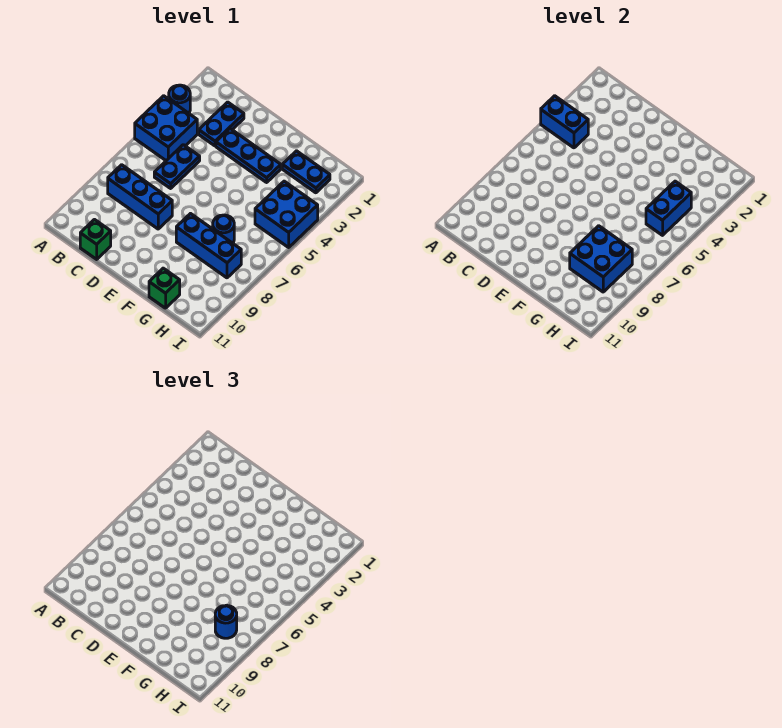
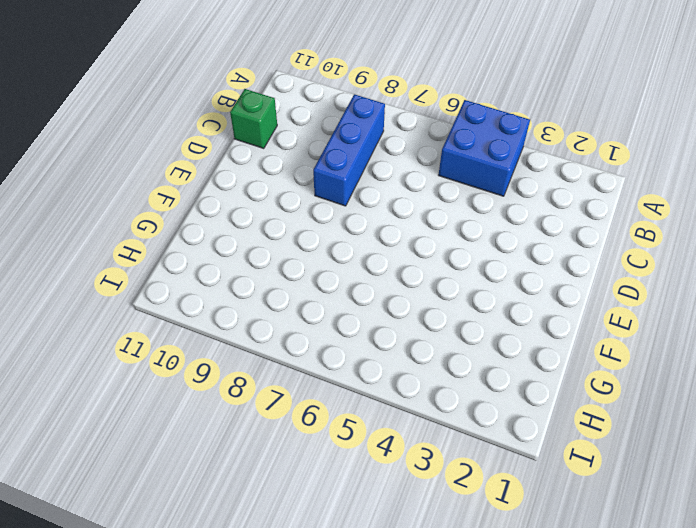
none -> blue round brick A3 level 1
none -> blue plate C2:C3 level 1
none -> blue plate C5:C6 level 1

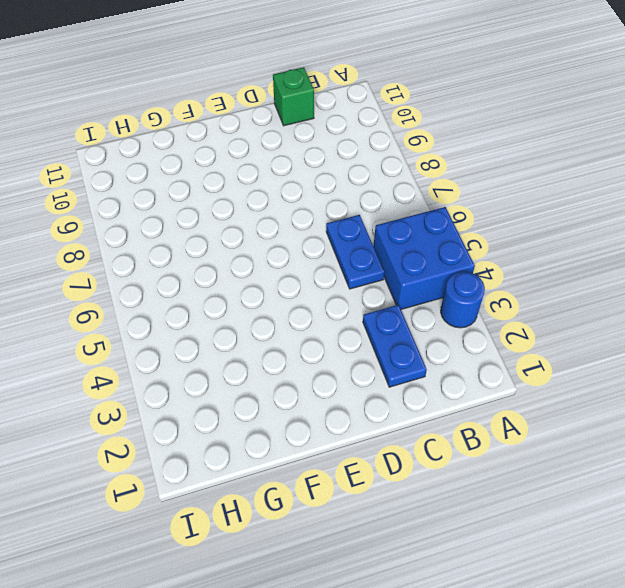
none -> blue brick B8:D8 level 1
none -> blue plate D3:F3 level 1
none -> blue brick F8:H8 level 1

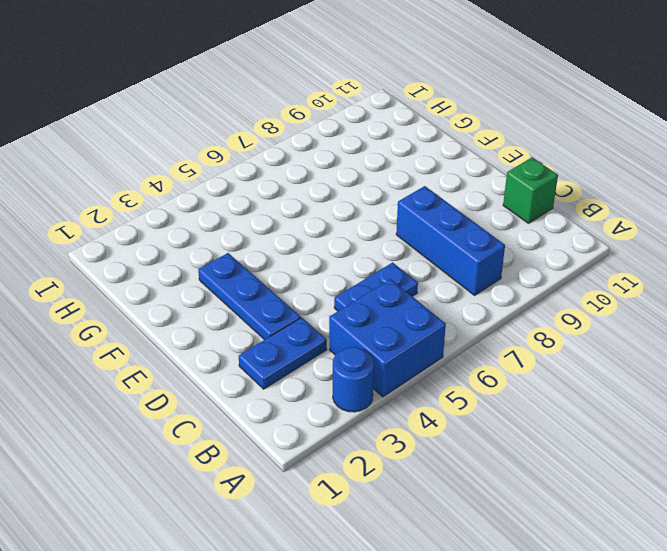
none -> blue brick F8:H8 level 1
none -> blue plate G2:H2 level 1
none -> blue round brick G7 level 1

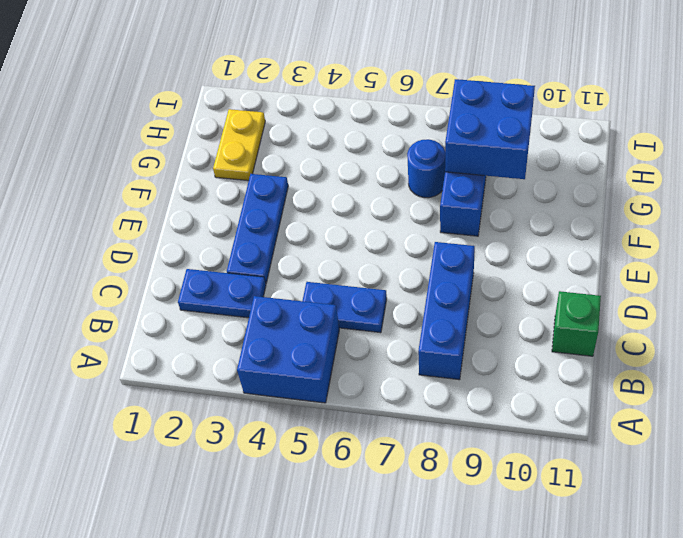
yellow plate G2:H2 level 1 -> blue plate G2:H2 level 1
none -> blue round brick A3 level 1
none -> green brick G11 level 1
none -> blue brick H4:I5 level 1

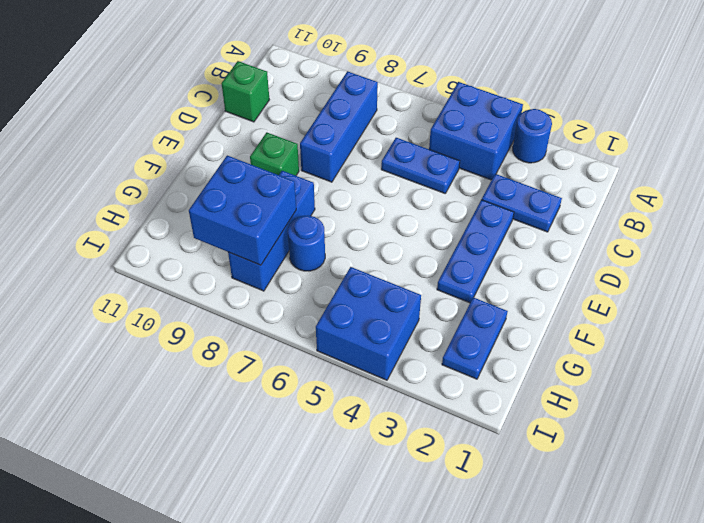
green brick E9 level 1 -> green brick G11 level 1
none -> blue brick A4:B4 level 2
none -> blue brick H4:H5 level 2
none -> blue round brick H8 level 3

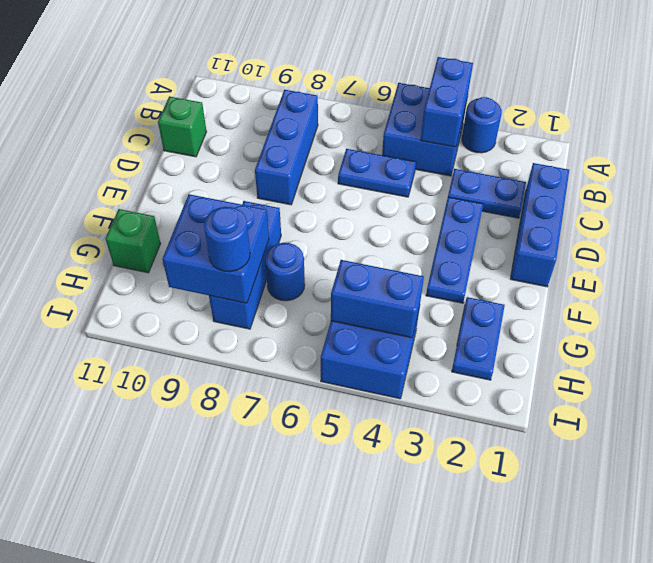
blue brick C1:E1 level 1 -> none

